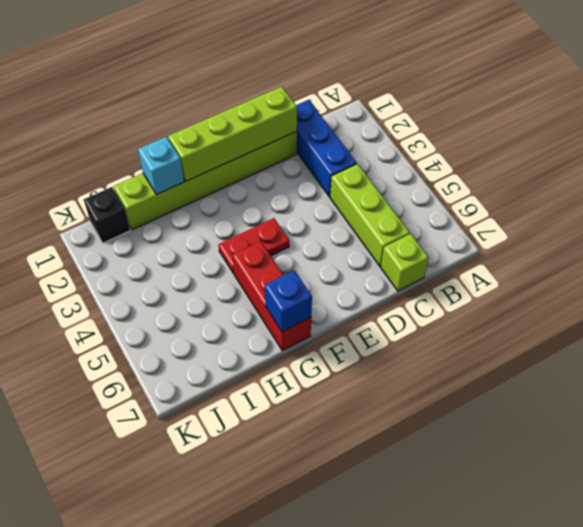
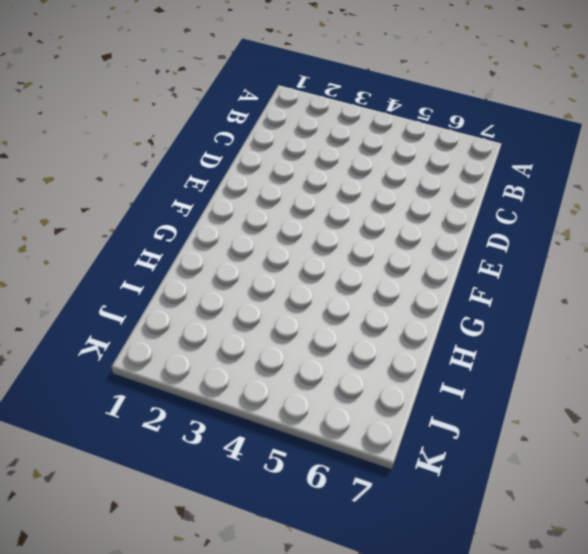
none -> blue brick C1:C3 level 1
none -> lime brick C4:C6 level 1

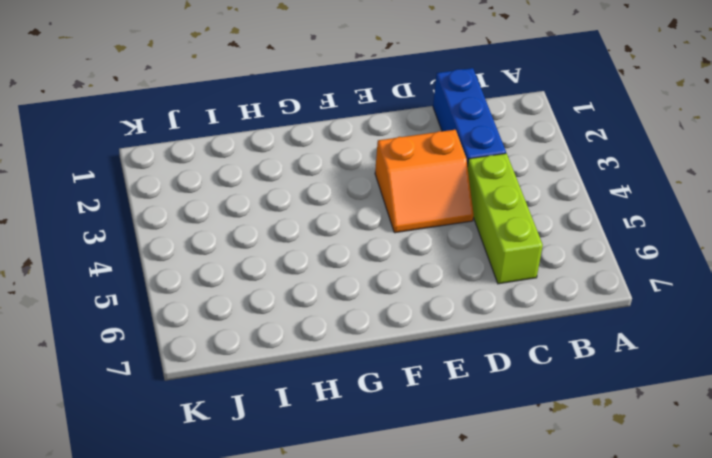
orange slope D3:E4 level 1 top 3 -> none
none -> lime brick C7 level 1
none -> lime brick D1:I1 level 1

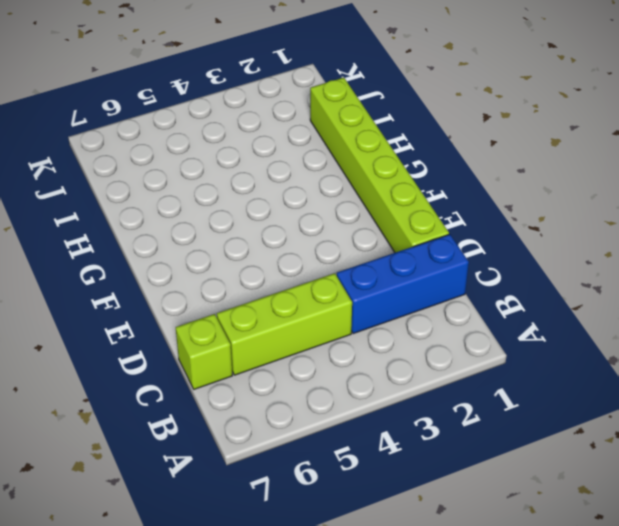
none -> red plate F4:G4 level 1
none -> red brick G5:G7 level 1

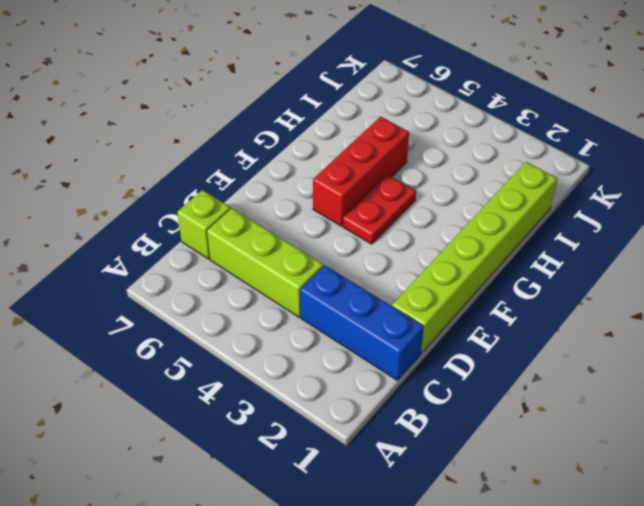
red brick F5:H5 level 1 -> red brick G5:G7 level 1
none -> black brick J1 level 1
none -> lime brick D1:G1 level 2

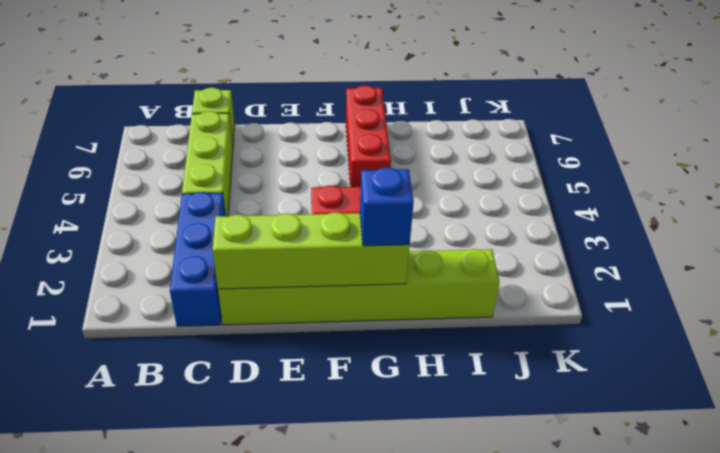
blue brick G1 level 3 -> blue brick G7 level 2
none -> black brick J1 level 1
none -> cyan brick H1 level 2

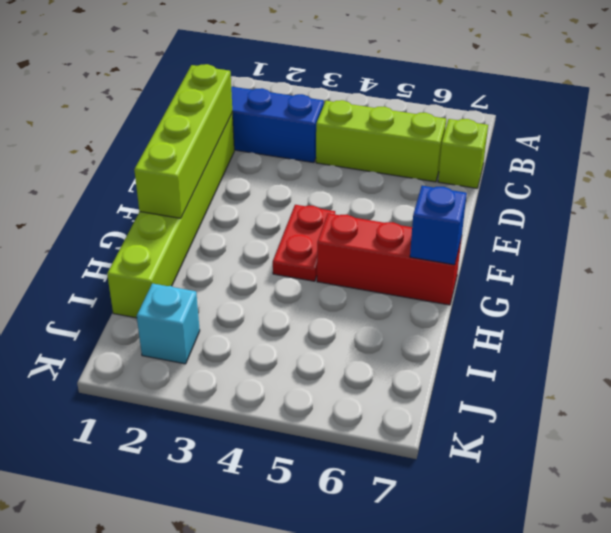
cyan brick J2 level 1 -> cyan brick H1 level 2
none -> black brick J1 level 1

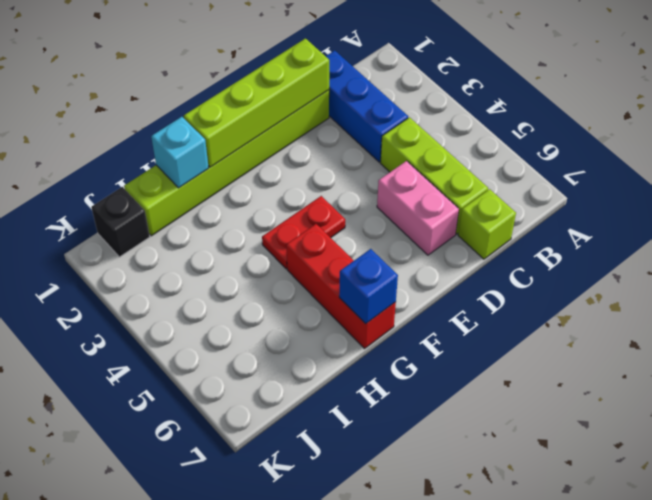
pink brick D5:D6 level 1 -> none

